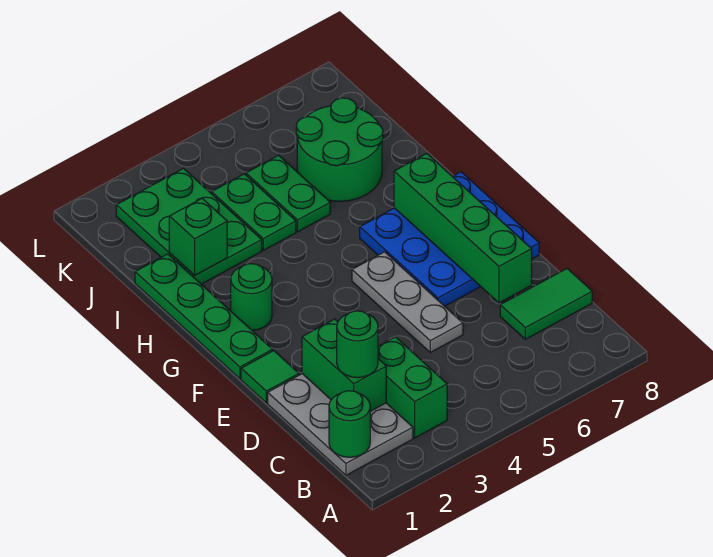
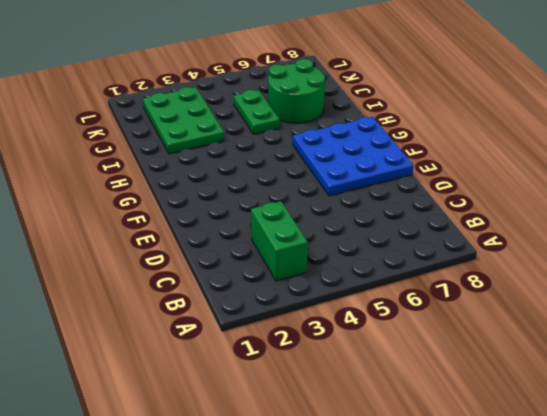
none -> grey plate B1:D2 level 1
none -> green tile C7:C8 level 1
none -> grey plate D5:F5 level 1

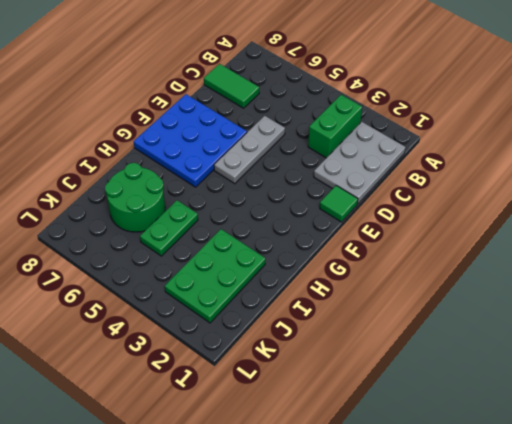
none -> green plate F1:I1 level 1
none -> green round brick G2 level 1
none -> green plate I4:J4 level 1

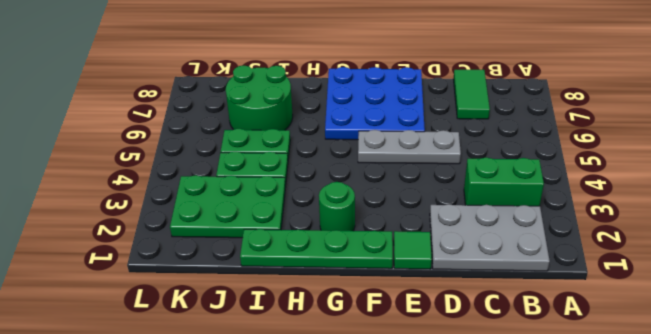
none -> green round brick B1 level 2
none -> green brick C2:D2 level 2
none -> green brick D7:G7 level 2

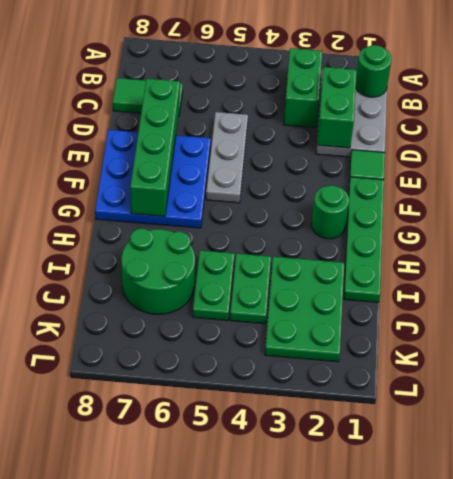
none -> green brick I2 level 2
none -> green round brick C2 level 3

